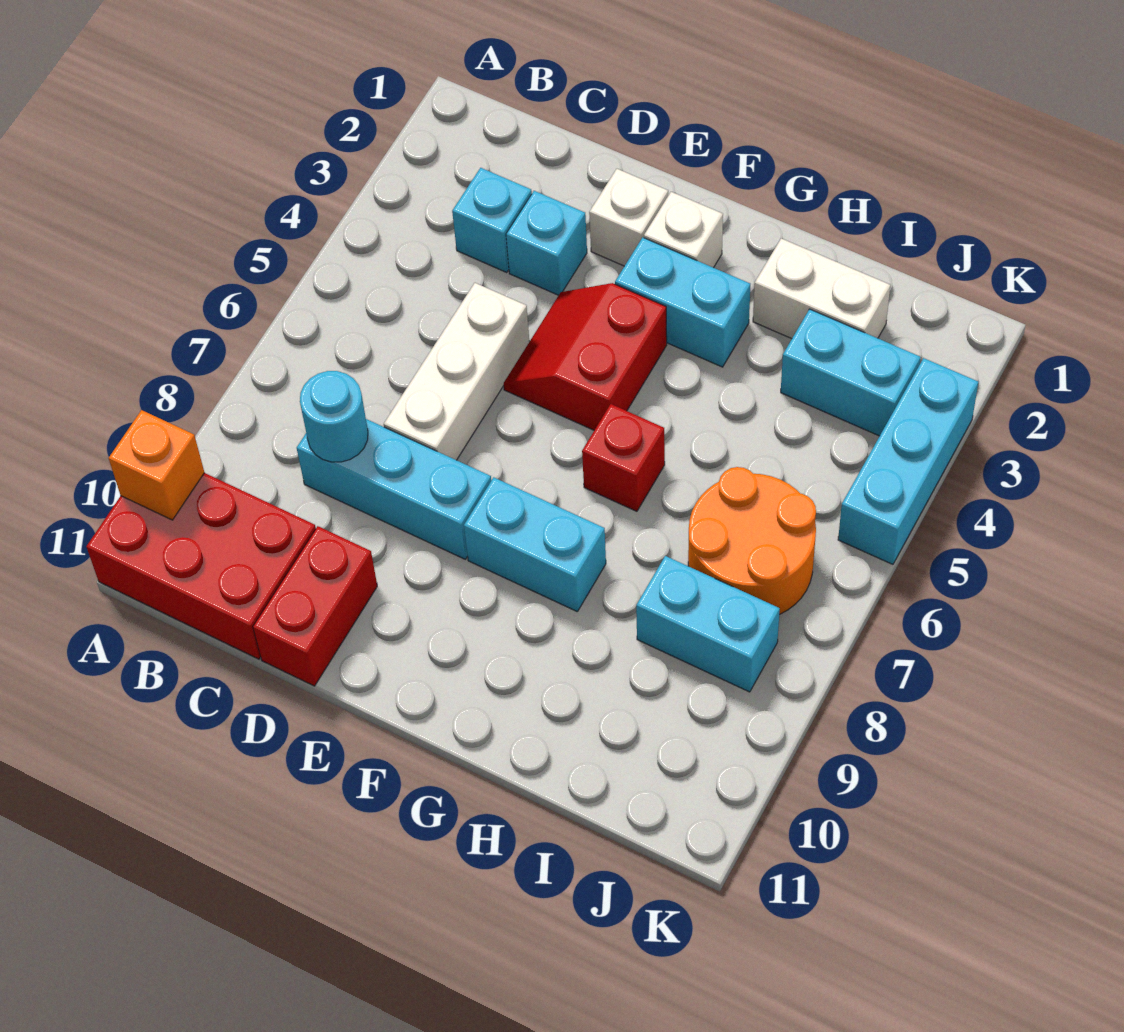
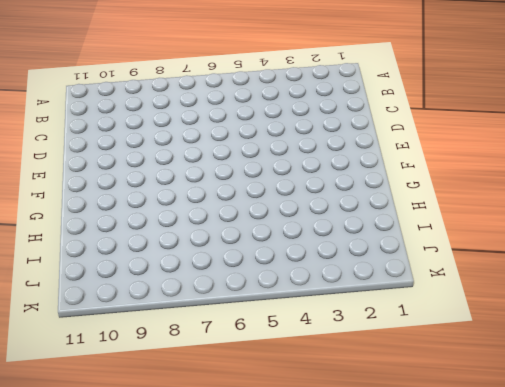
none -> red brick A10:C11 level 1
none -> cyan brick C3 level 1
none -> cyan brick C8:E8 level 1

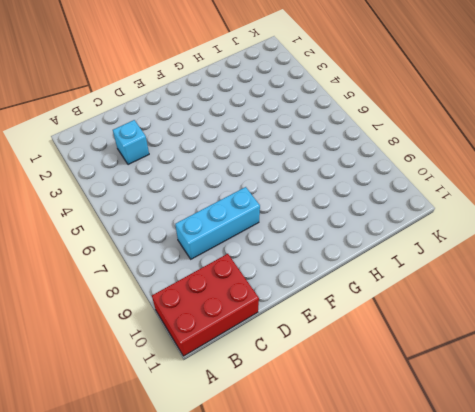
none -> cyan brick D3 level 1
none -> white brick D5:D7 level 1
none -> red brick D10:D11 level 1

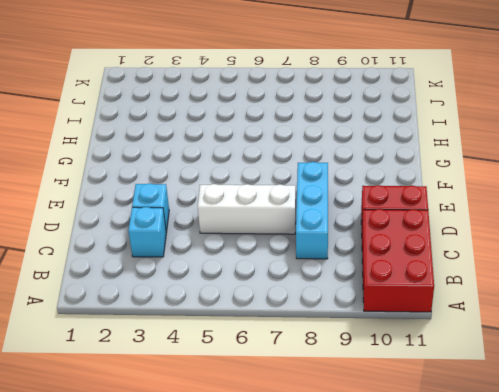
none -> white brick E2 level 1
none -> red slope E4:F5 level 1 top F
none -> white brick F2 level 1

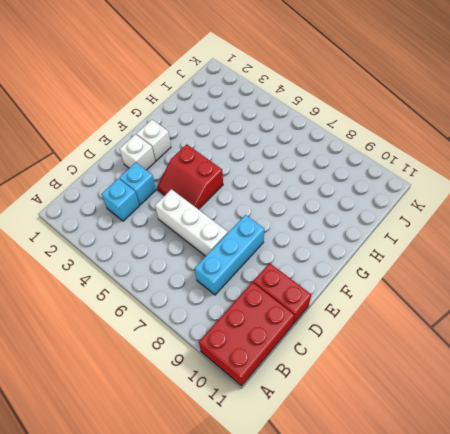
none -> cyan brick F3:G3 level 1
none -> cyan brick F8:G8 level 1
none -> red brick G6 level 1

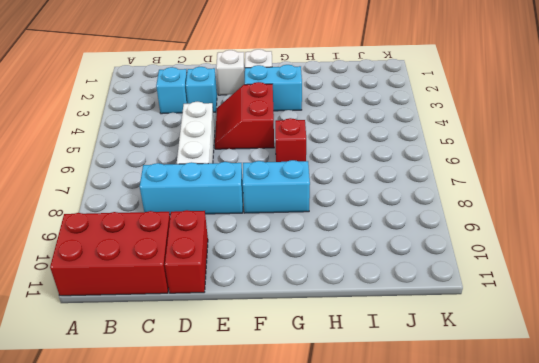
none -> white brick H2:I2 level 1
none -> cyan brick I3:J3 level 1
none -> orange round brick I6:J7 level 1

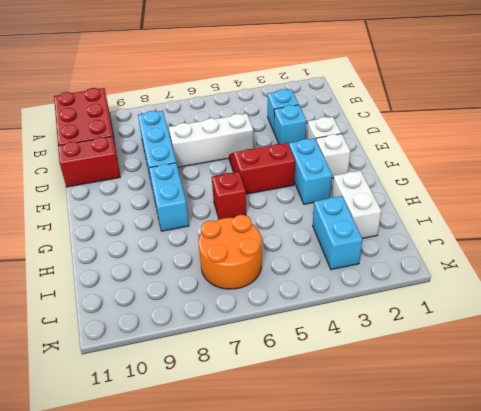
none -> cyan brick I8:J8 level 1
none -> cyan brick K3:K5 level 1
none -> orange brick A10 level 2

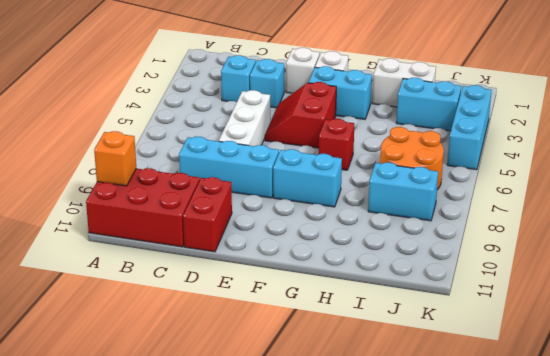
none -> cyan round brick C8 level 2

